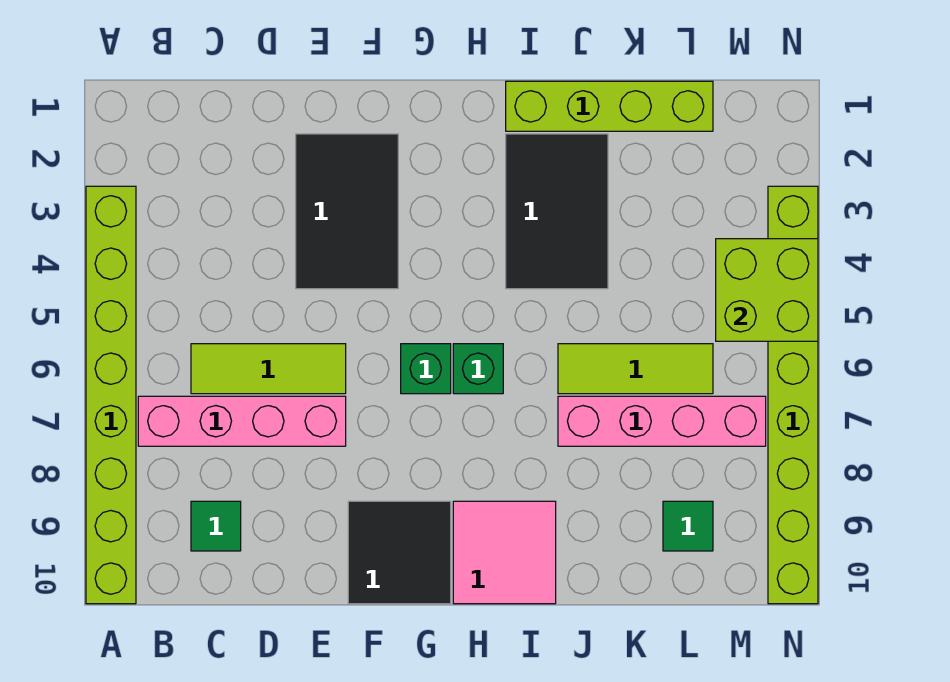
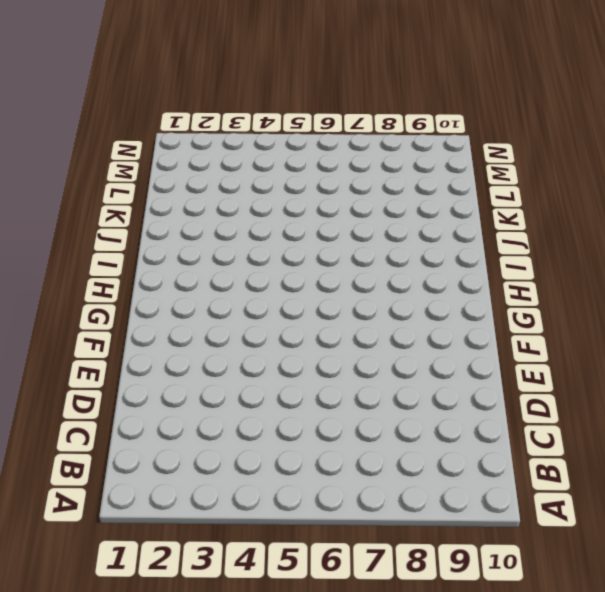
none -> lime brick A3:A10 level 1
none -> pink brick B7:E7 level 1
none -> lime tile C6:E6 level 1

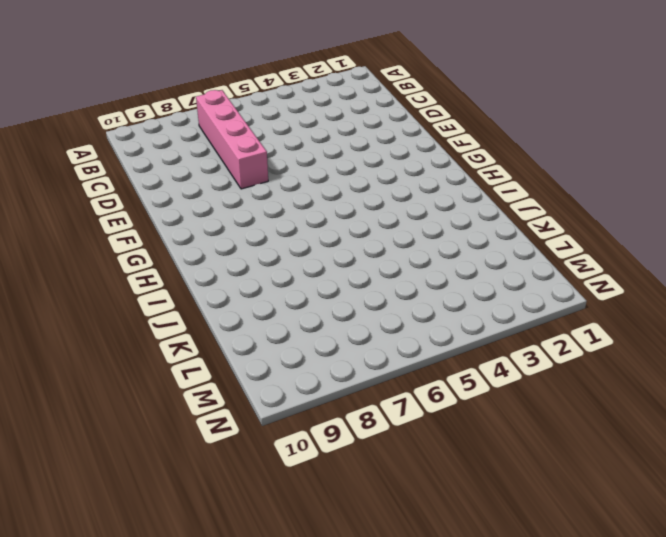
none -> lime brick A3:A10 level 1
none -> lime tile C6:E6 level 1
none -> green tile C9 level 1

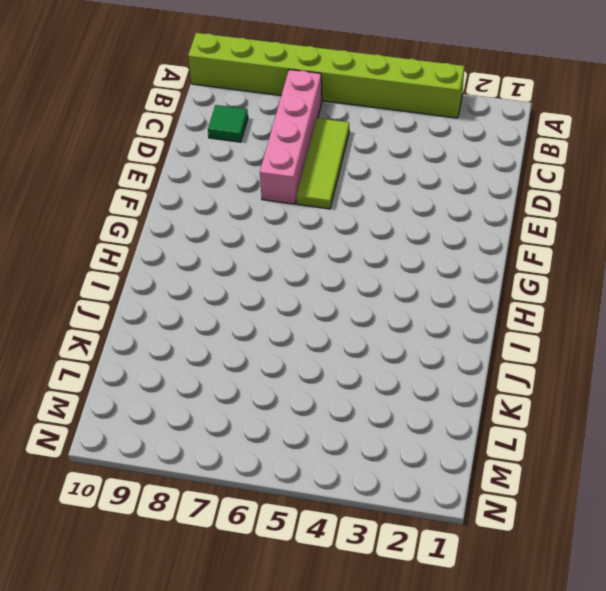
none -> black tile E2:F4 level 1
none -> black tile F9:G10 level 1
none -> green brick G6 level 1

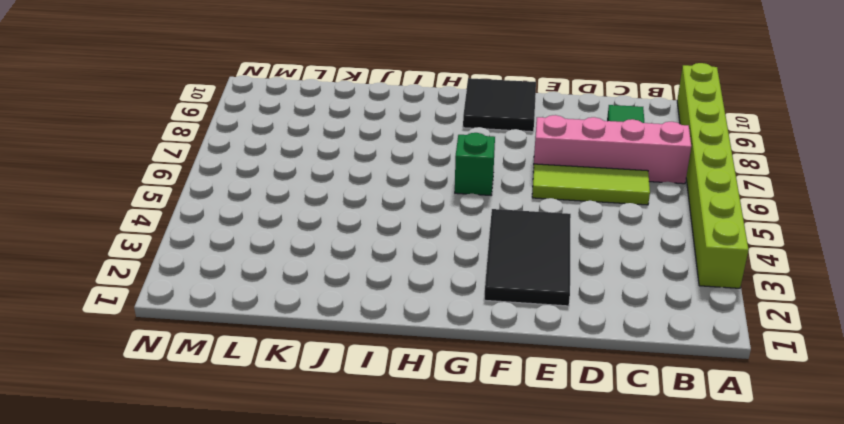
none -> green brick H6 level 1
none -> pink tile H9:I10 level 1
none -> lime brick I1:L1 level 1

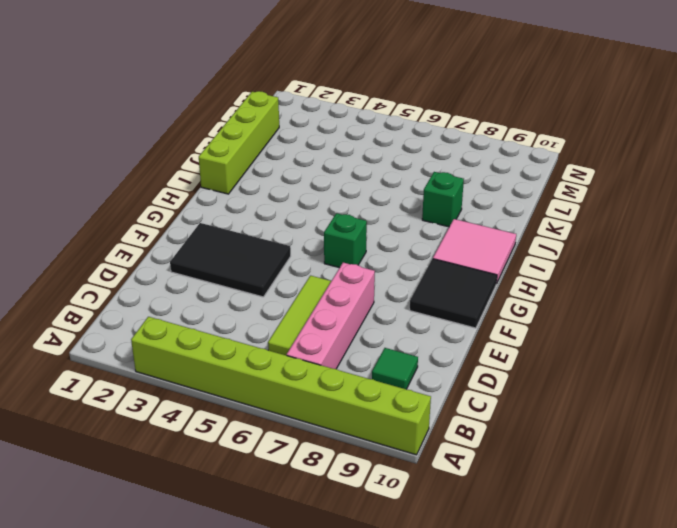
green brick J8 level 1 -> green brick H6 level 1
none -> black tile I2:J4 level 1
none -> lime tile J6:L6 level 1
none -> pink brick J7:M7 level 1

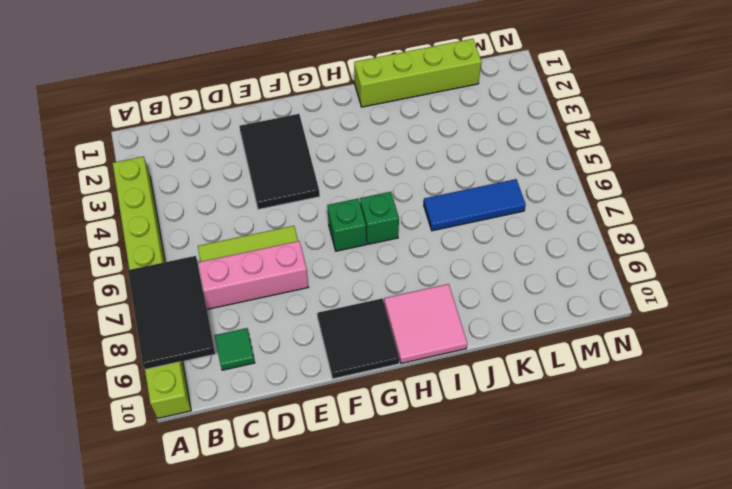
black tile A7:B9 level 2 -> black tile I2:J4 level 1
blue tile J6:L6 level 1 -> lime tile J6:L6 level 1
none -> pink brick J7:M7 level 1
none -> green tile L9 level 1
none -> lime brick N3:N10 level 1

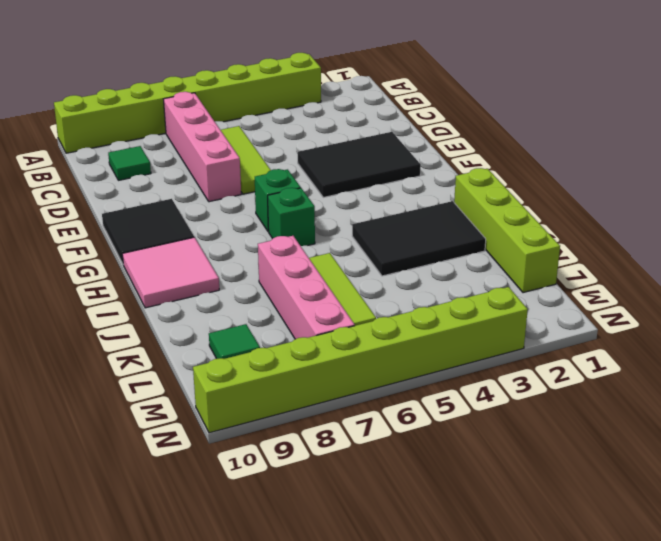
none -> lime brick M4:N5 level 2

